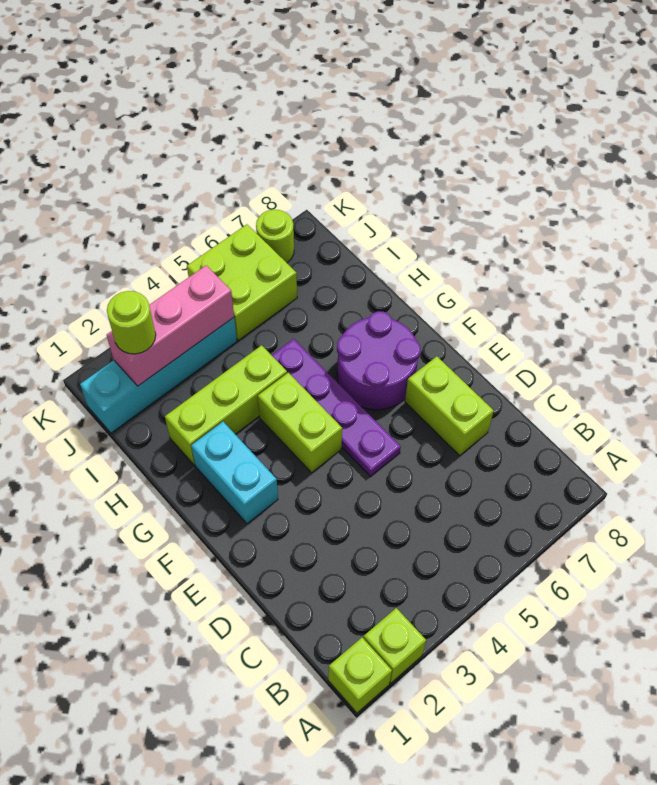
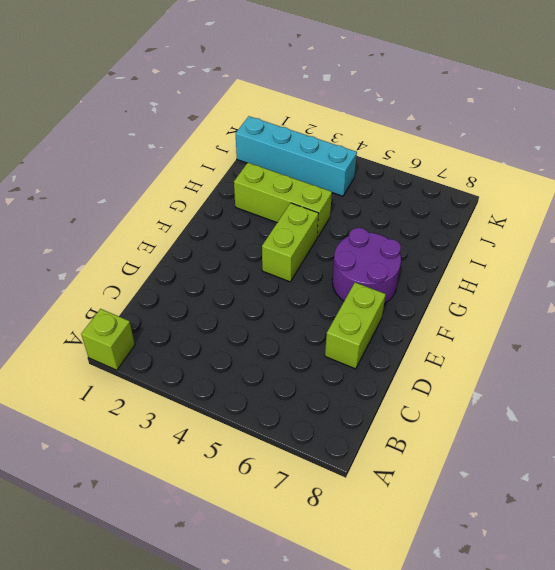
none -> lime brick A2 level 1
none -> purple plate E5:H5 level 1
none -> cyan brick F2:G2 level 1

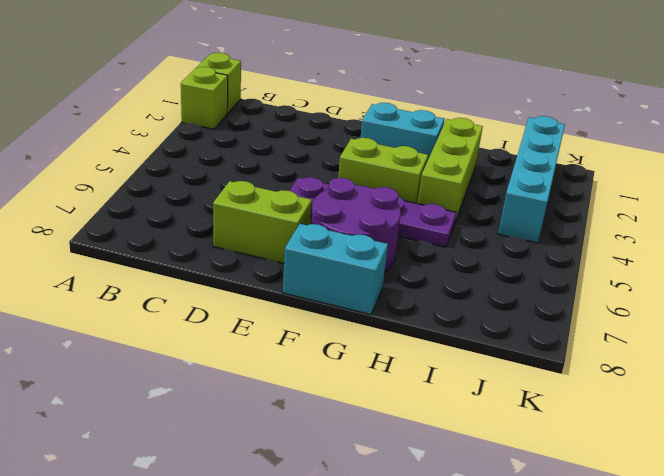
cyan brick F8:G8 level 1 -> none
none -> lime brick J5:K6 level 1
none -> lime round brick K7 level 1
none -> pink brick J2:J4 level 2

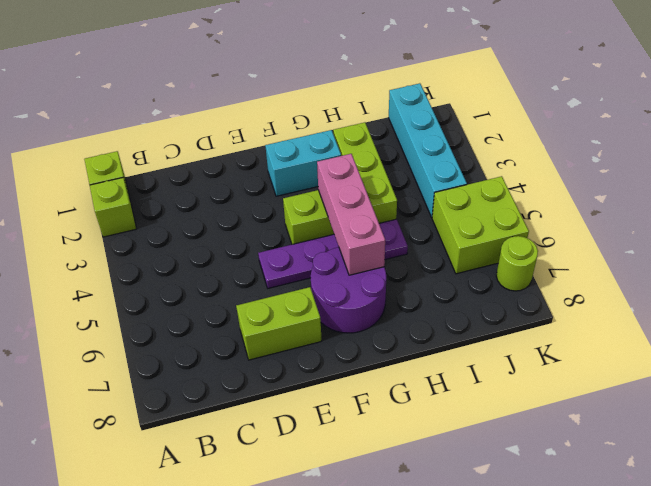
pink brick G4:G6 level 2 -> pink brick J2:J4 level 2
none -> lime round brick J2 level 3

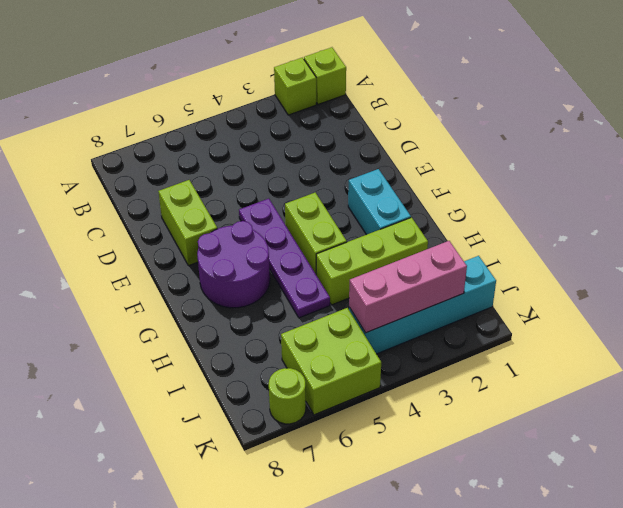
none -> lime round brick J2 level 3

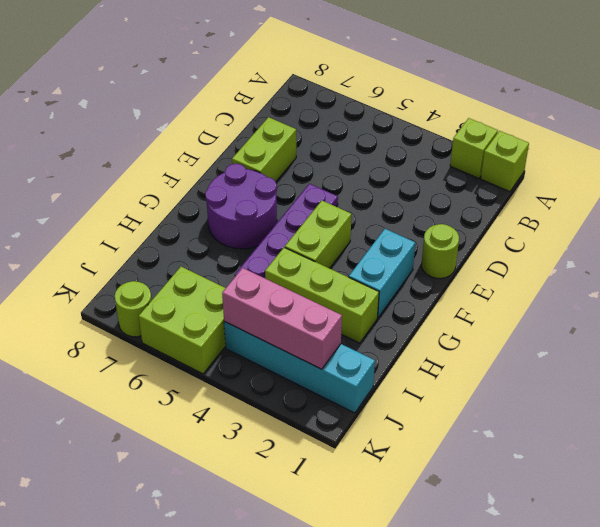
lime round brick E1 level 1 -> lime round brick J2 level 3

